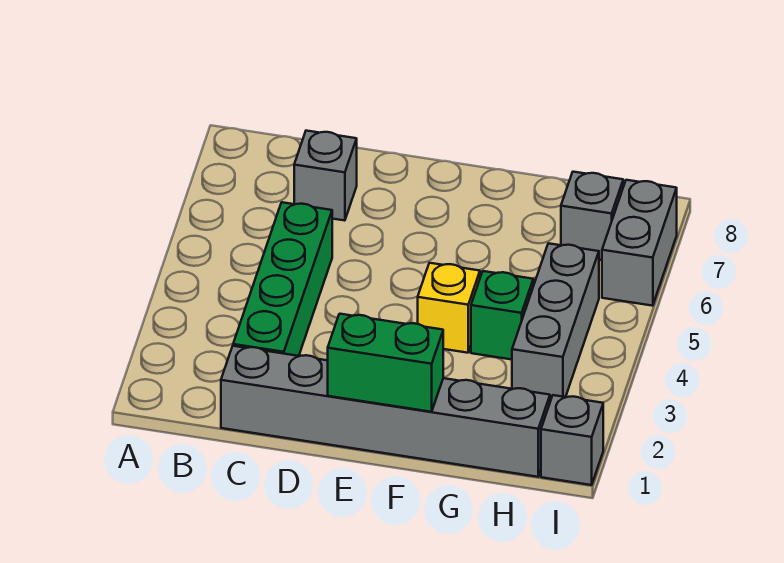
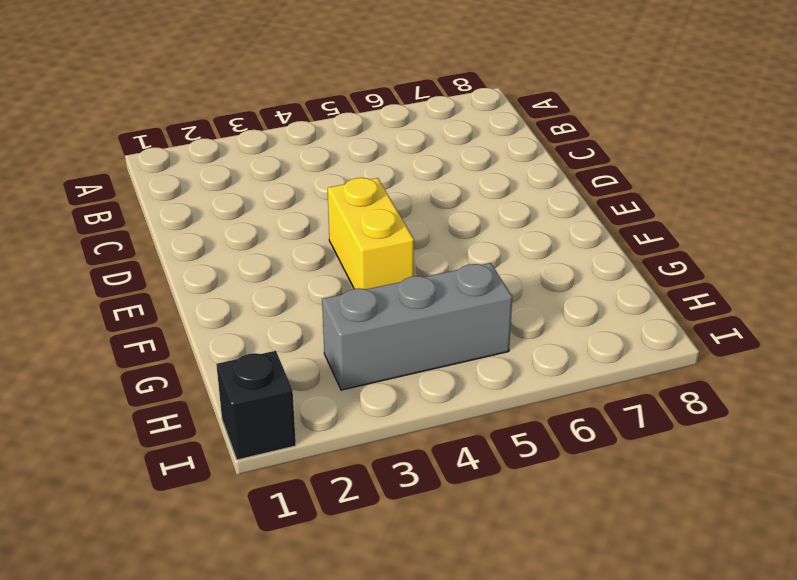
yellow brick E4:F4 level 1 -> yellow brick F4 level 1
black brick I1 level 1 -> grey brick I1 level 1
none -> grey brick C1:H1 level 1
none -> green brick C2:C5 level 1

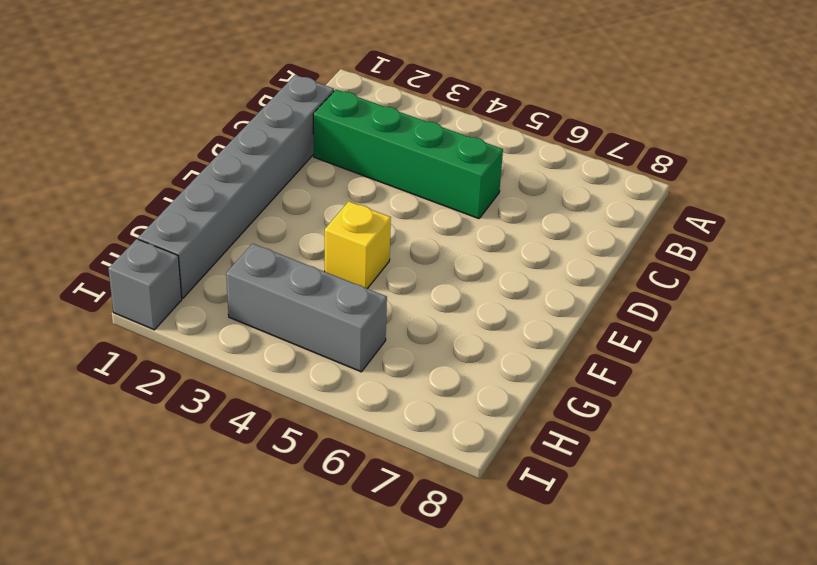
none -> grey brick C7 level 1
none -> green brick G4 level 1

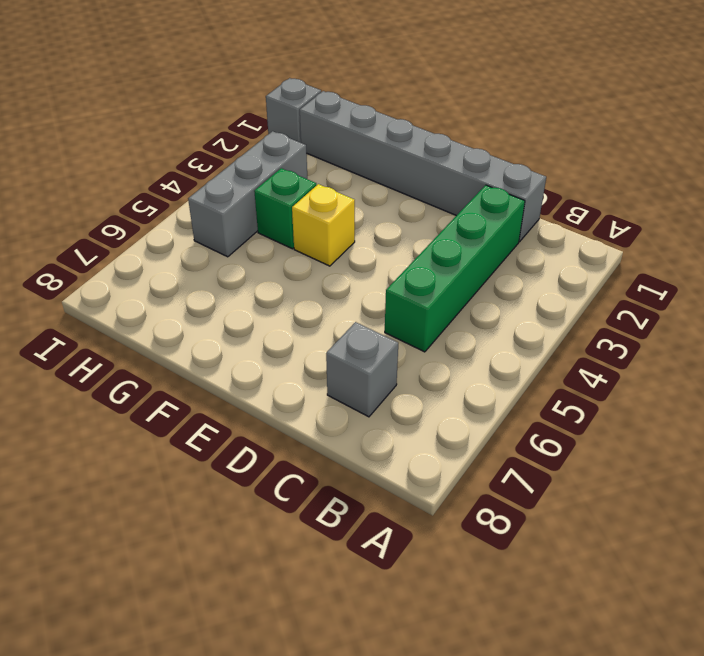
none -> grey brick H7 level 1
none -> grey brick I6:I7 level 1

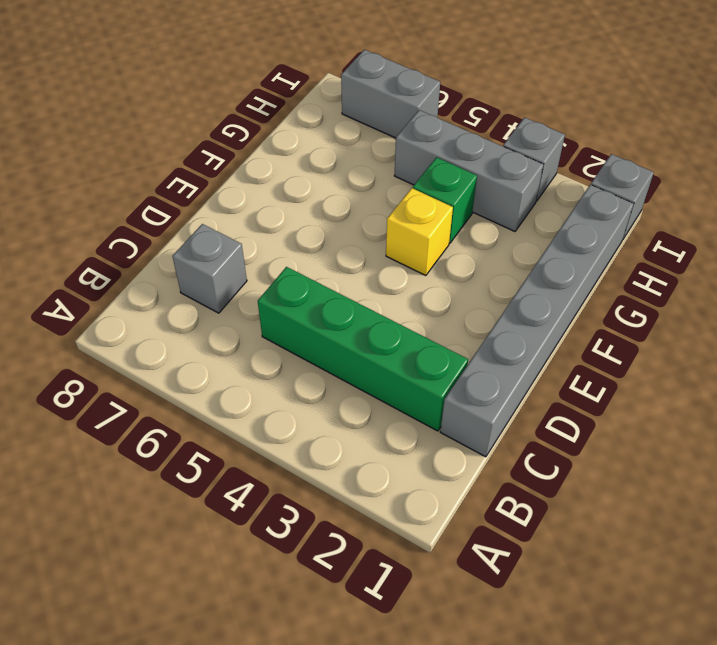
grey brick I3 level 1 -> grey brick H7 level 1
none -> green brick E1:F1 level 2

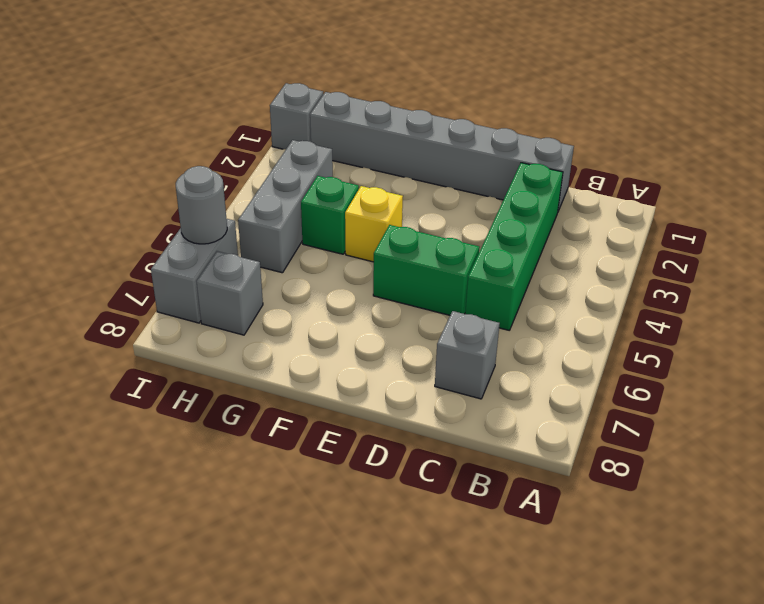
green brick D5:E5 level 1 -> green brick E1:F1 level 2
grey round brick I6 level 2 -> none

